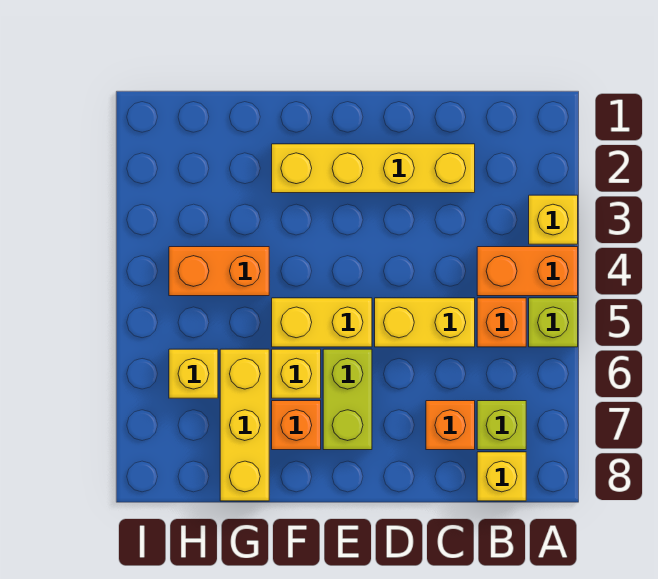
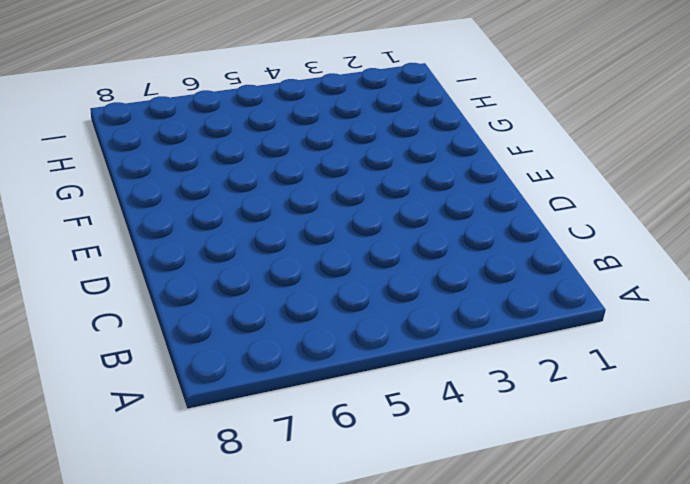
none -> yellow brick A3 level 1
none -> orange brick A4:B4 level 1
none -> lime brick A5 level 1

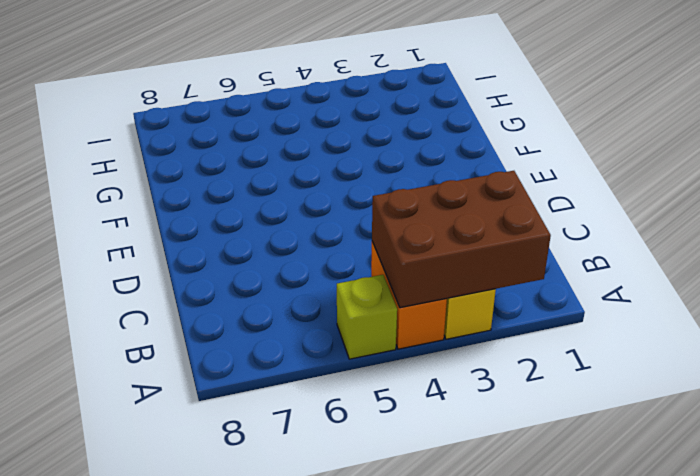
brown brick A2:B4 level 2 -> none
none -> orange brick B5 level 1
none -> lime brick B7 level 1
none -> yellow brick B8 level 1

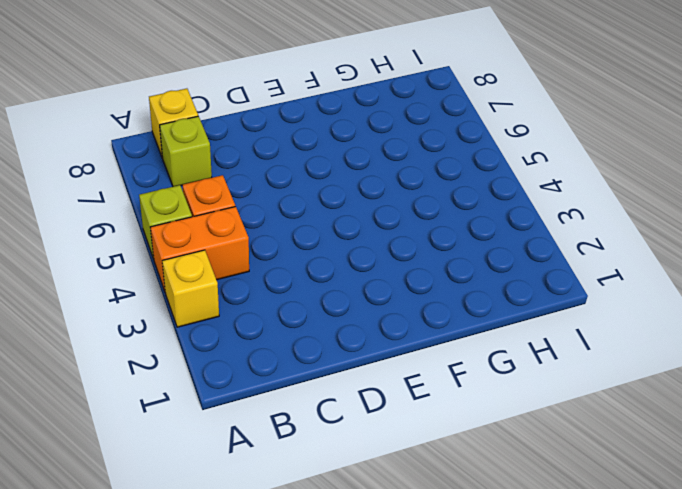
none -> yellow brick C2:F2 level 1
none -> yellow brick C5:D5 level 1
none -> orange brick C7 level 1

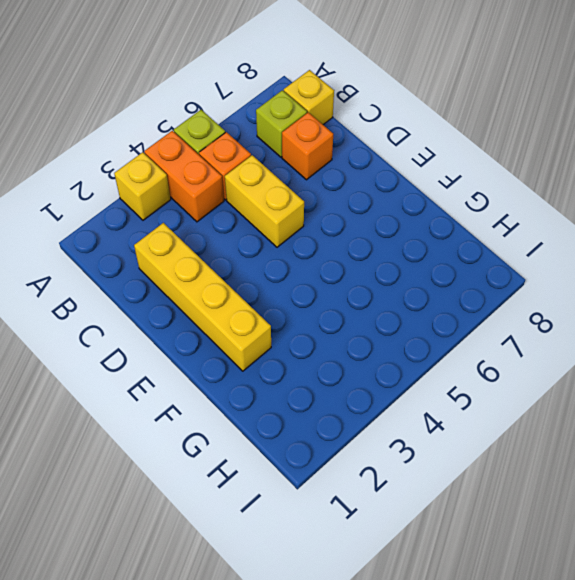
none -> yellow brick E5:F5 level 1
none -> lime brick E6:E7 level 1
none -> yellow brick F6 level 1

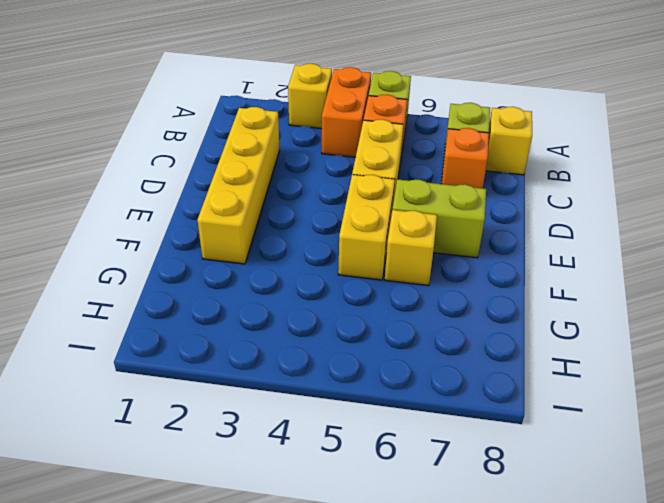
none -> orange brick F7 level 1
none -> orange brick G4:H4 level 1
none -> yellow brick G6:G8 level 1

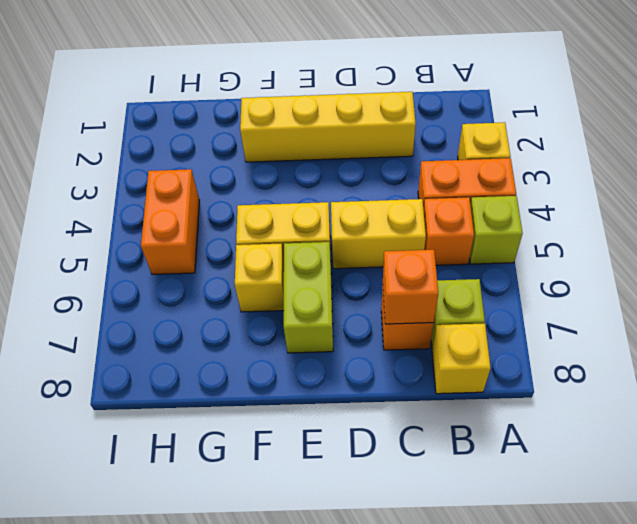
orange brick C7 level 2 -> orange brick F7 level 1
orange brick H4:H5 level 1 -> orange brick G4:H4 level 1
none -> yellow brick G6:G8 level 1
none -> yellow brick H6 level 1

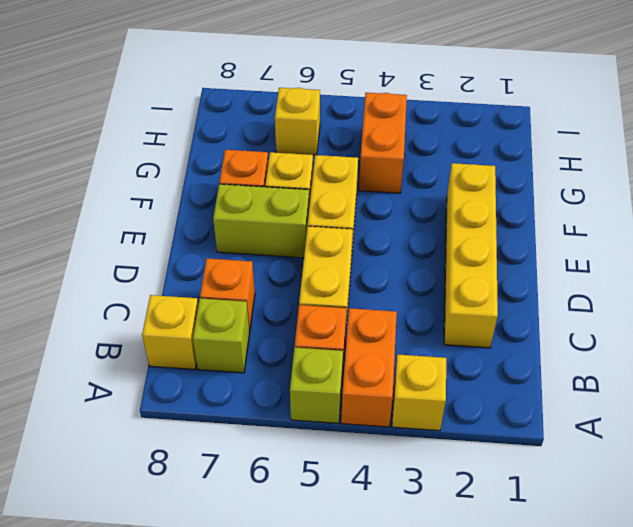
none -> yellow brick G6:G8 level 1

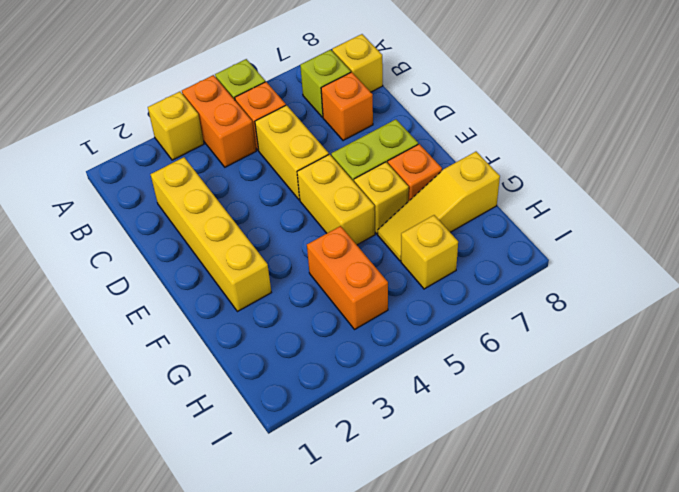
yellow slope G6:G8 level 1 top 8 -> yellow brick G6:G8 level 1

